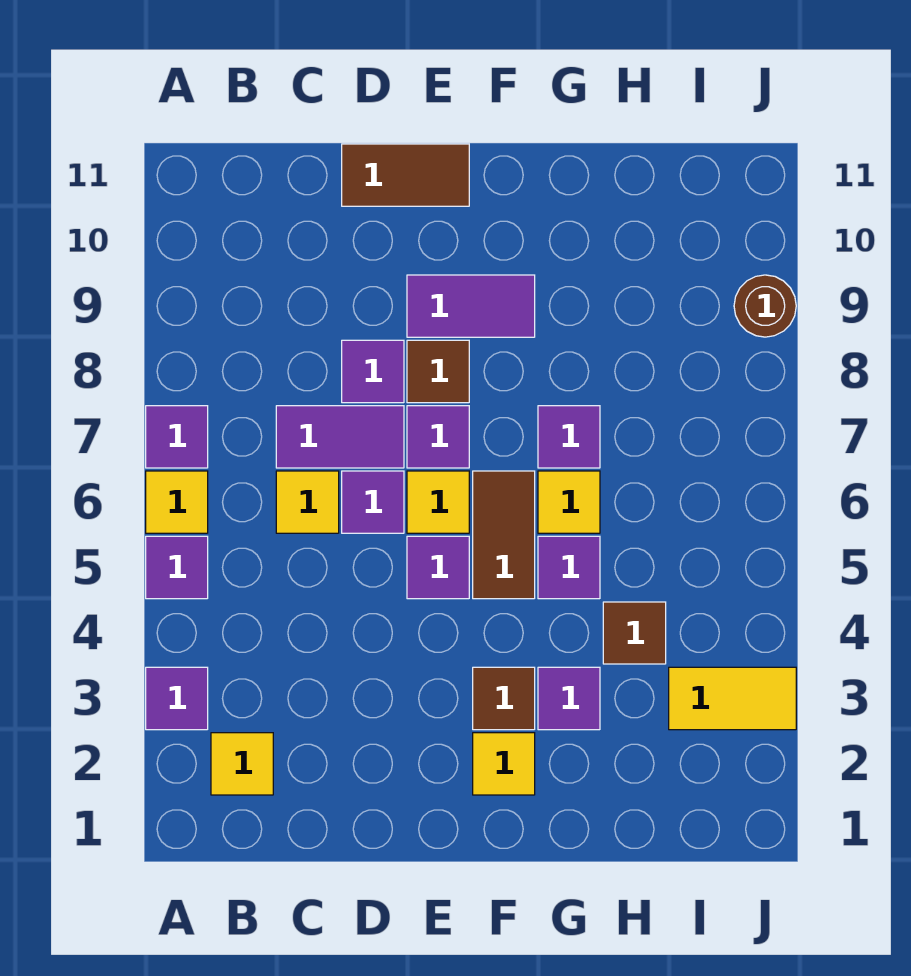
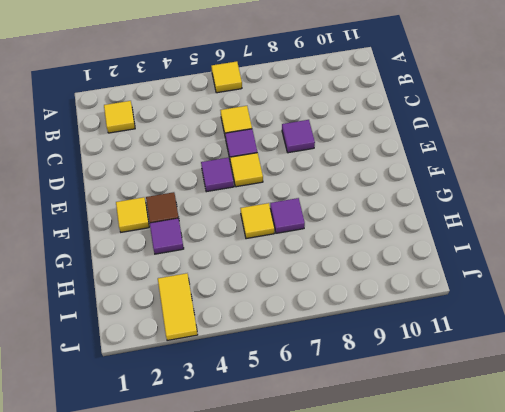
none -> purple tile A3 level 1
none -> purple tile A5 level 1
none -> purple tile A7 level 1

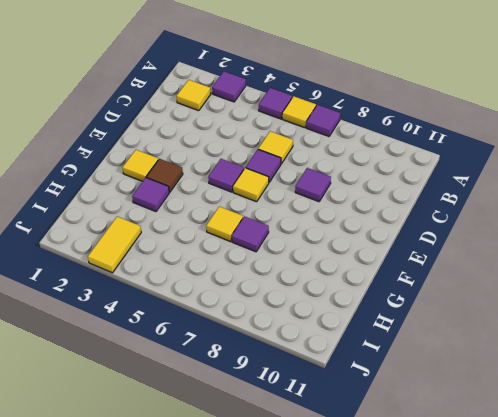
none -> purple tile C7:D7 level 1
none -> brown tile D11:E11 level 1
none -> purple tile E7 level 1

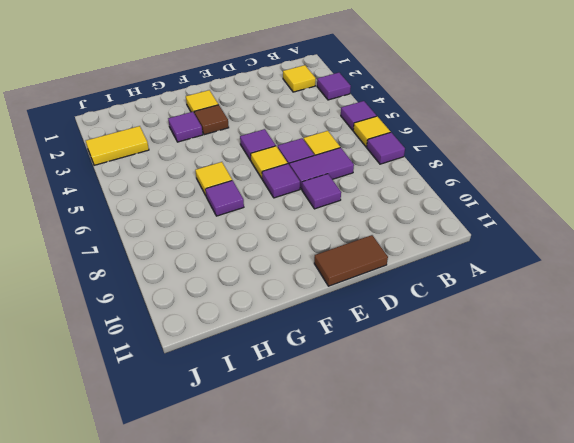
none -> brown tile E8 level 1
none -> purple tile E9:F9 level 1
none -> brown tile F5:F6 level 1

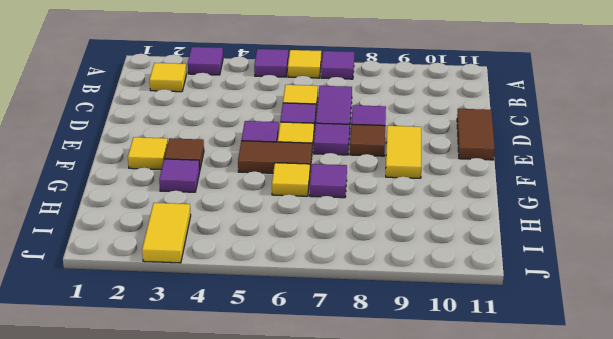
yellow tile E9:F9 level 1 -> purple tile E9:F9 level 1
none -> purple tile G5 level 1
none -> brown tile H4 level 1
none -> brown round brick J9 level 1

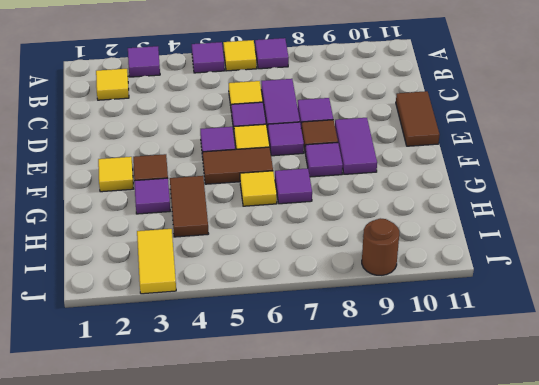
purple tile F8 level 1 -> purple tile G5 level 1
brown tile G4:H4 level 1 -> brown tile H4 level 1

